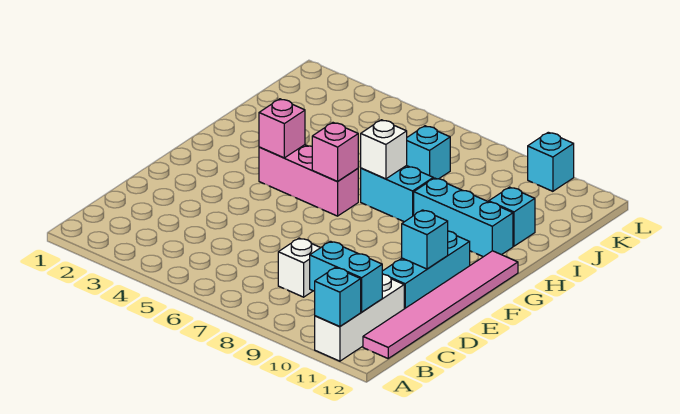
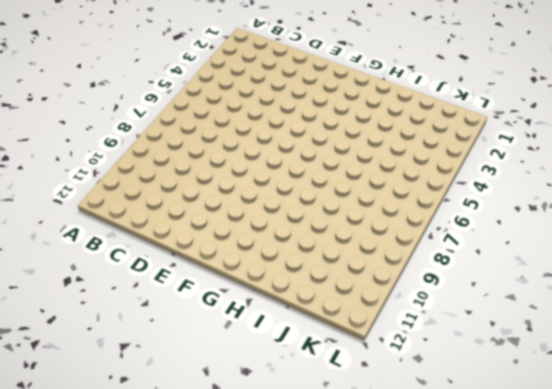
none -> white brick A11:C11 level 1
none -> pink tile B12:G12 level 1
none -> white brick C8 level 1

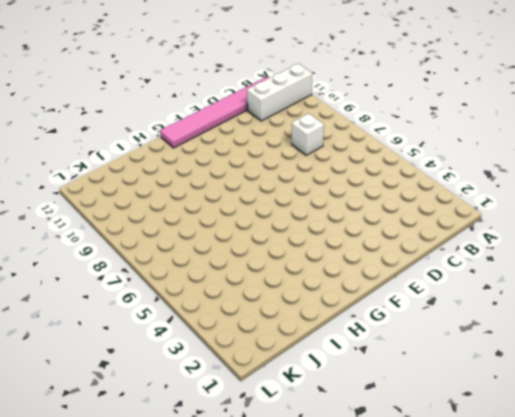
none -> cyan brick D11:F11 level 1
none -> pink brick G4:G6 level 1
none -> cyan brick H7:H8 level 1

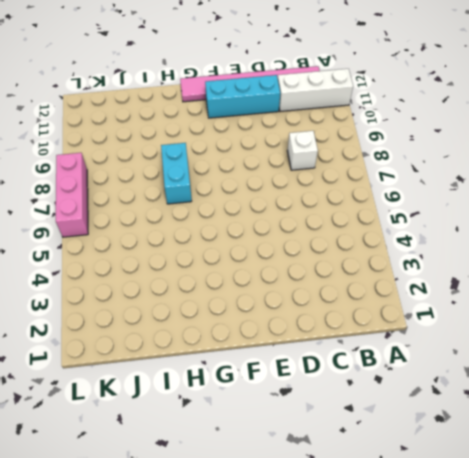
pink brick L6:L8 level 1 -> pink brick G4:G6 level 1
none -> cyan brick H9:H11 level 1
none -> cyan brick I11 level 1
none -> cyan brick J7 level 1

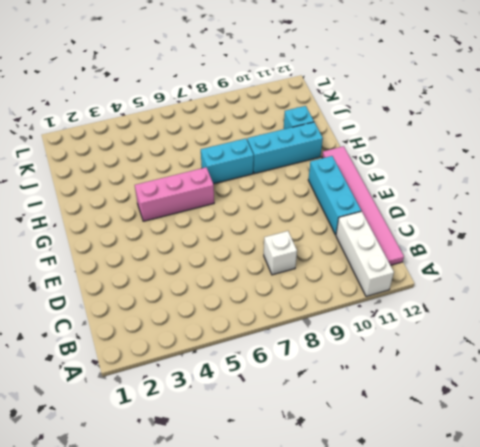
none -> cyan brick J7 level 1
none -> cyan brick L10 level 1
none -> cyan brick A11 level 2

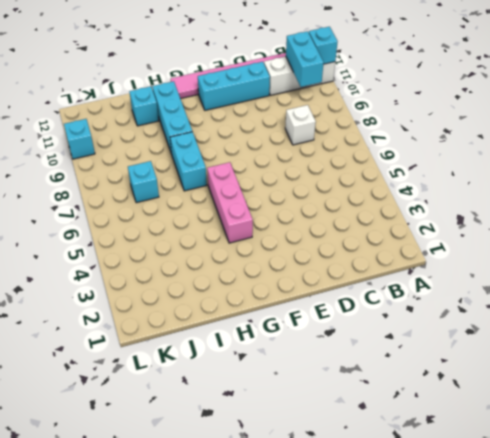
none -> cyan brick E11 level 2
none -> pink brick G4 level 2
none -> pink brick G6 level 2

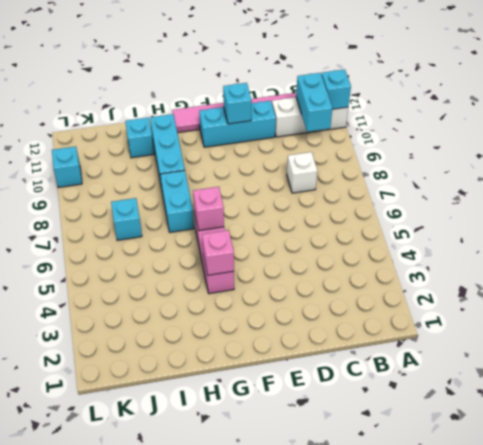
none -> white brick H7 level 2

